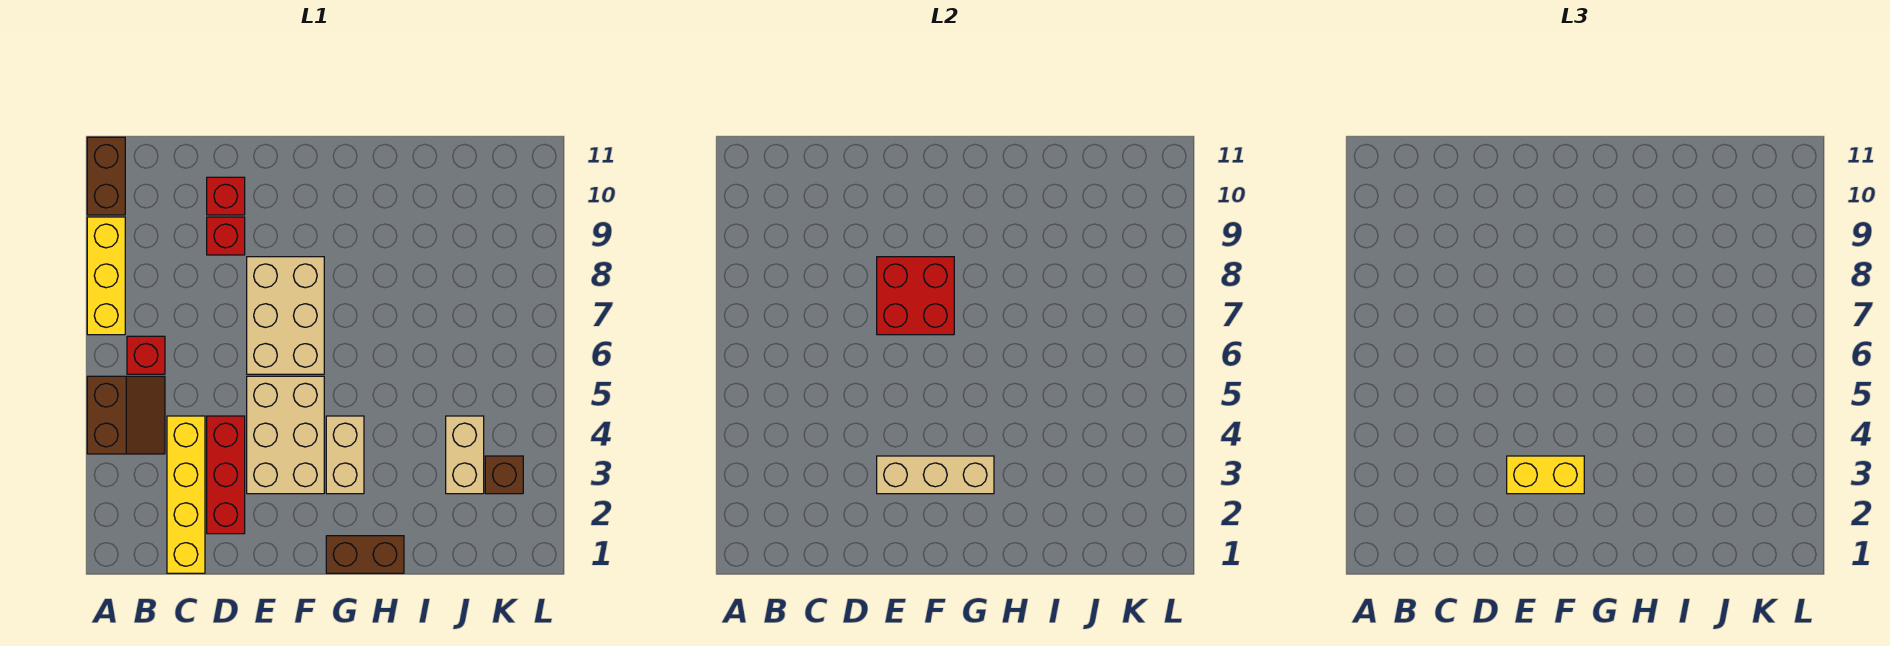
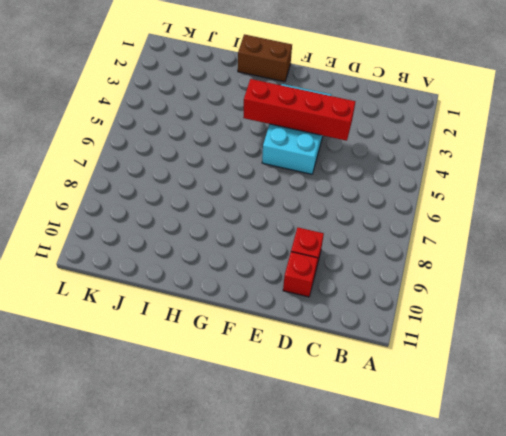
red brick D4:G4 level 2 -> none
cyan brick E3:F5 level 1 -> tan brick E3:F5 level 1
none -> brown slope A4:B5 level 1 top A
none -> yellow brick A7:A9 level 1
none -> brown brick A10:A11 level 1

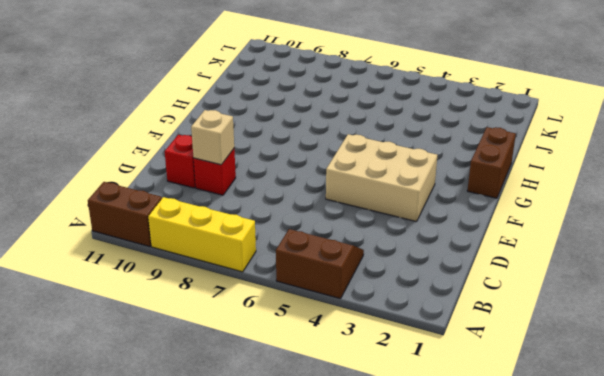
tan brick D9 level 2 -> none
none -> red brick B6 level 1
none -> yellow brick C1:C4 level 1
none -> red brick D2:D4 level 1

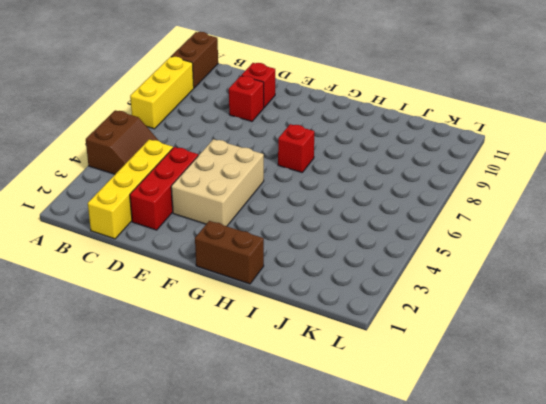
red brick G7 level 1 -> red brick B6 level 1
none -> tan brick E6:F8 level 1
none -> tan brick G3:G4 level 1
none -> tan brick J3:J4 level 1

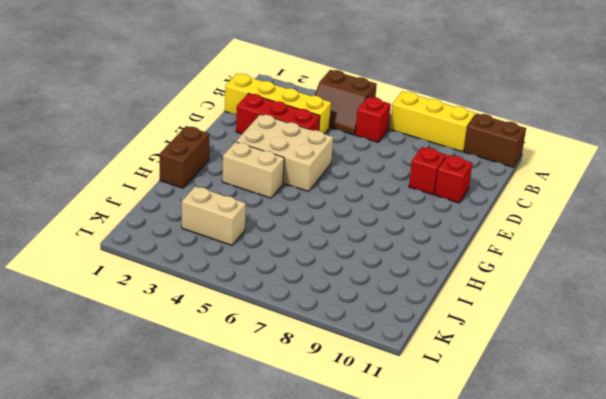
none -> tan brick E6:F8 level 1
none -> brown brick K3 level 1
none -> tan brick E3:G3 level 2

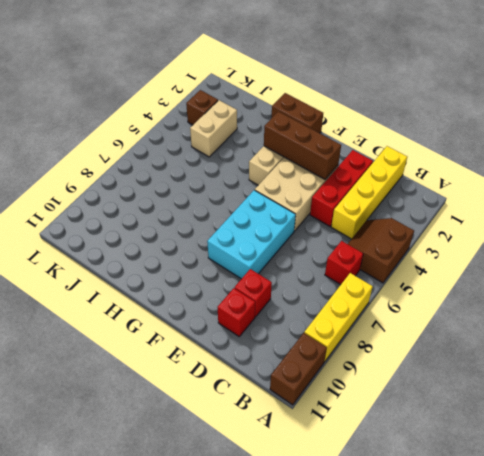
brown brick E3:G3 level 2 -> tan brick E3:G3 level 2
cyan brick E6:F8 level 1 -> tan brick E6:F8 level 1
none -> red brick E7:F8 level 2
none -> yellow brick E3:F3 level 3

